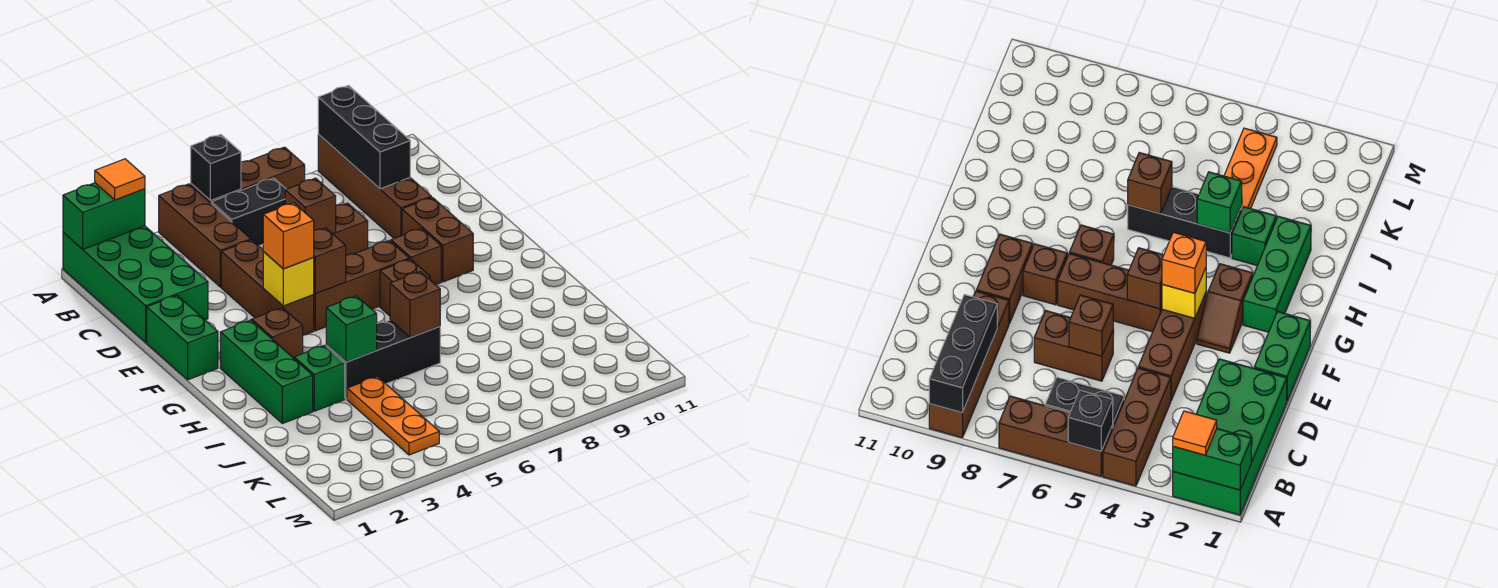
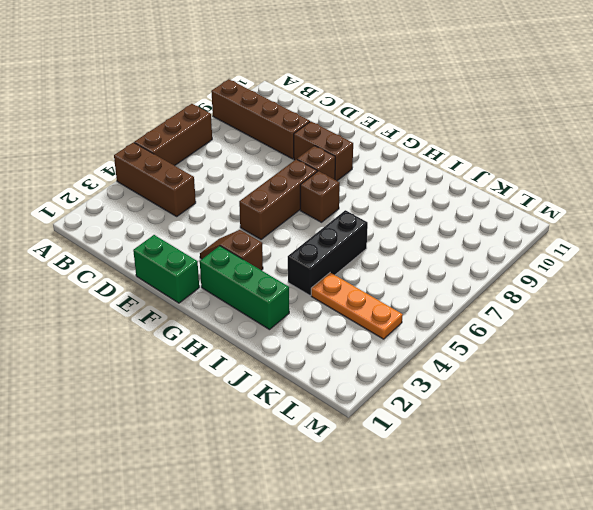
none -> green brick A1:D2 level 1
none -> black brick B5:B6 level 1
none -> brown brick D4:F4 level 1

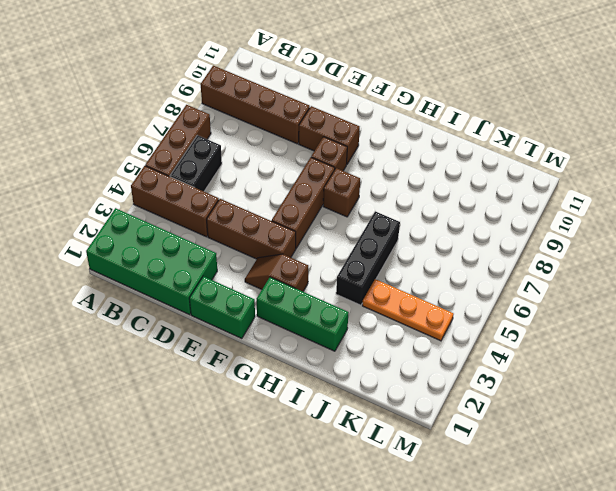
none -> brown brick D6:D7 level 1
none -> green brick I3 level 1
none -> green brick A1:A2 level 2

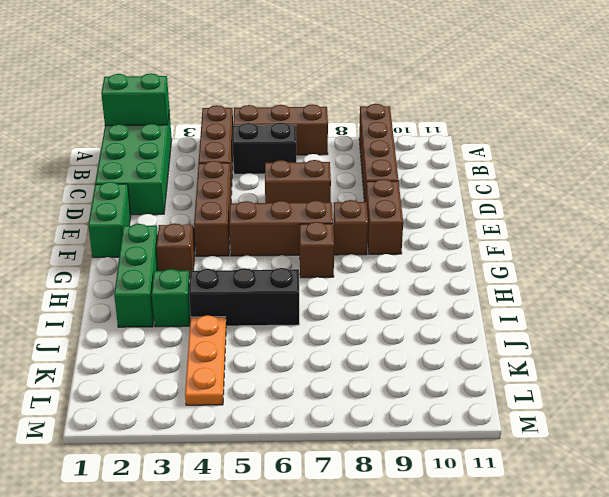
none -> black brick A5 level 2
none -> black brick A9:C9 level 2
none -> brown brick D6 level 2

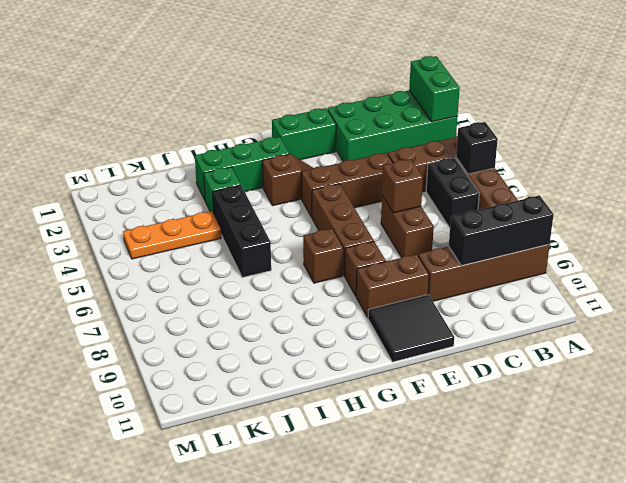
black tile E10:F11 level 1 -> none
none -> yellow brick F4 level 2
none -> brown brick F5 level 2
none -> green brick I4 level 2

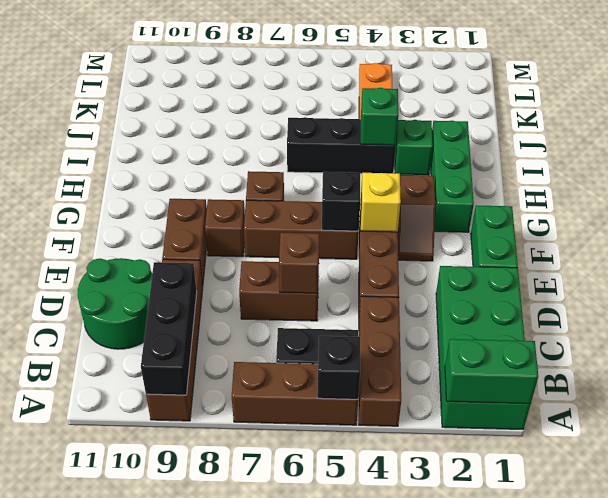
green round brick C10:D11 level 1 -> none
black brick F5 level 2 -> brown brick F5 level 2
none -> brown brick I6 level 2
none -> orange tile A2 level 3
none -> orange brick F4 level 3

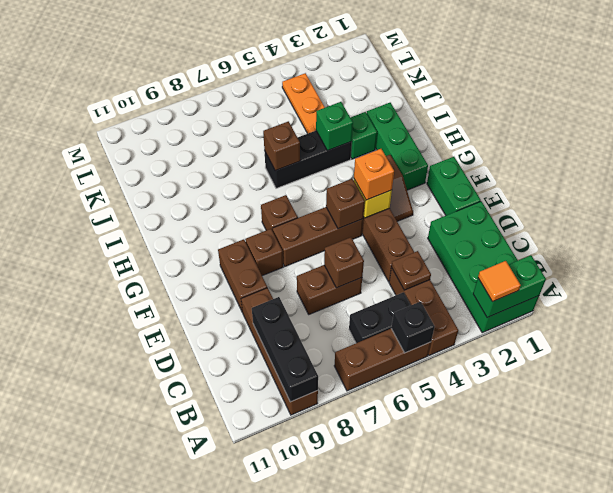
brown plate C4 level 2 -> none

